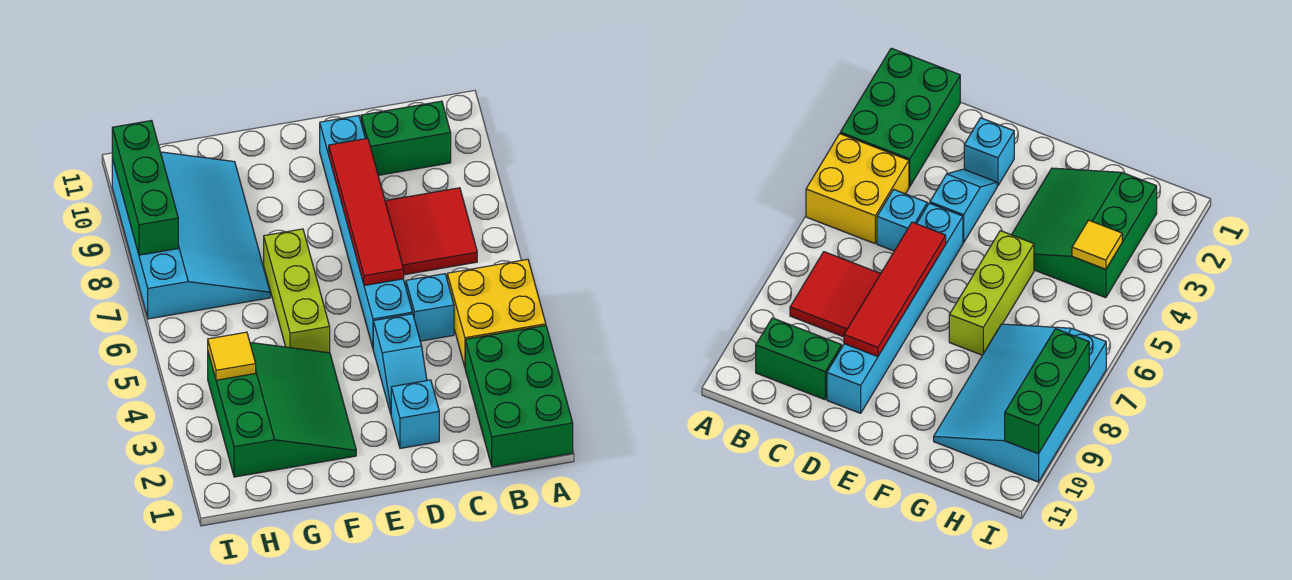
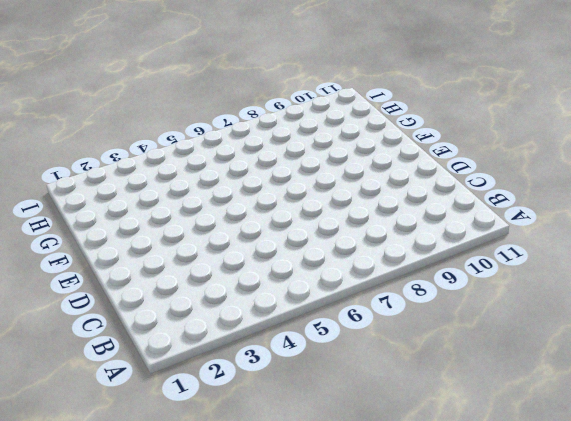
none -> green brick A1:B3 level 1
none -> yellow brick A4:B5 level 1
none -> red tile B7:C8 level 1

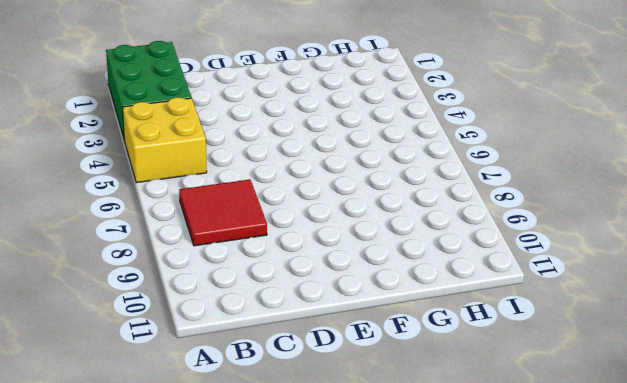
none -> green brick B10:C10 level 1
none -> cyan brick C5 level 1
none -> cyan brick D2 level 1

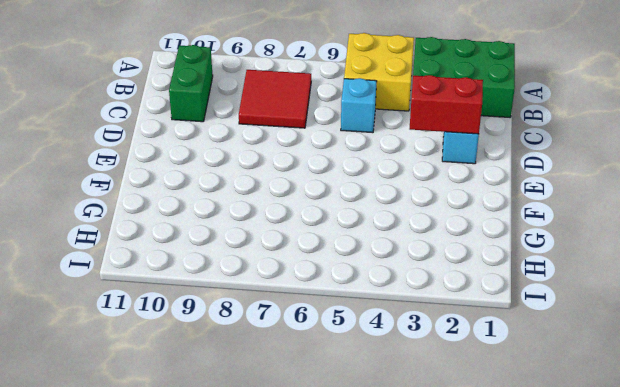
red brick D2:D3 level 2 -> none
none -> cyan slope D3:D4 level 1 top 4
none -> cyan brick D5:D10 level 1
none -> green slope F2:H4 level 1 top H

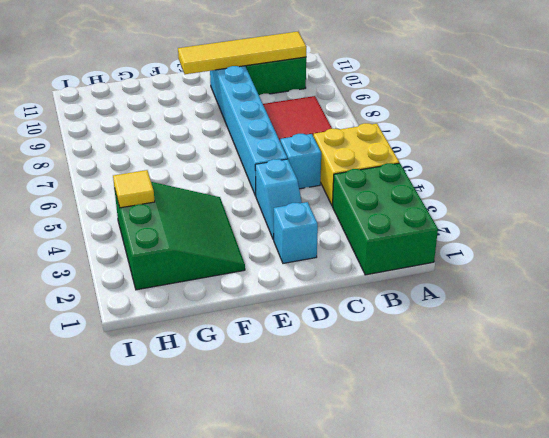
yellow tile B10:E10 level 2 -> none
none -> lime brick F5:F7 level 1
none -> cyan slope G7:I10 level 1 top I
none -> red tile D6:D9 level 2

